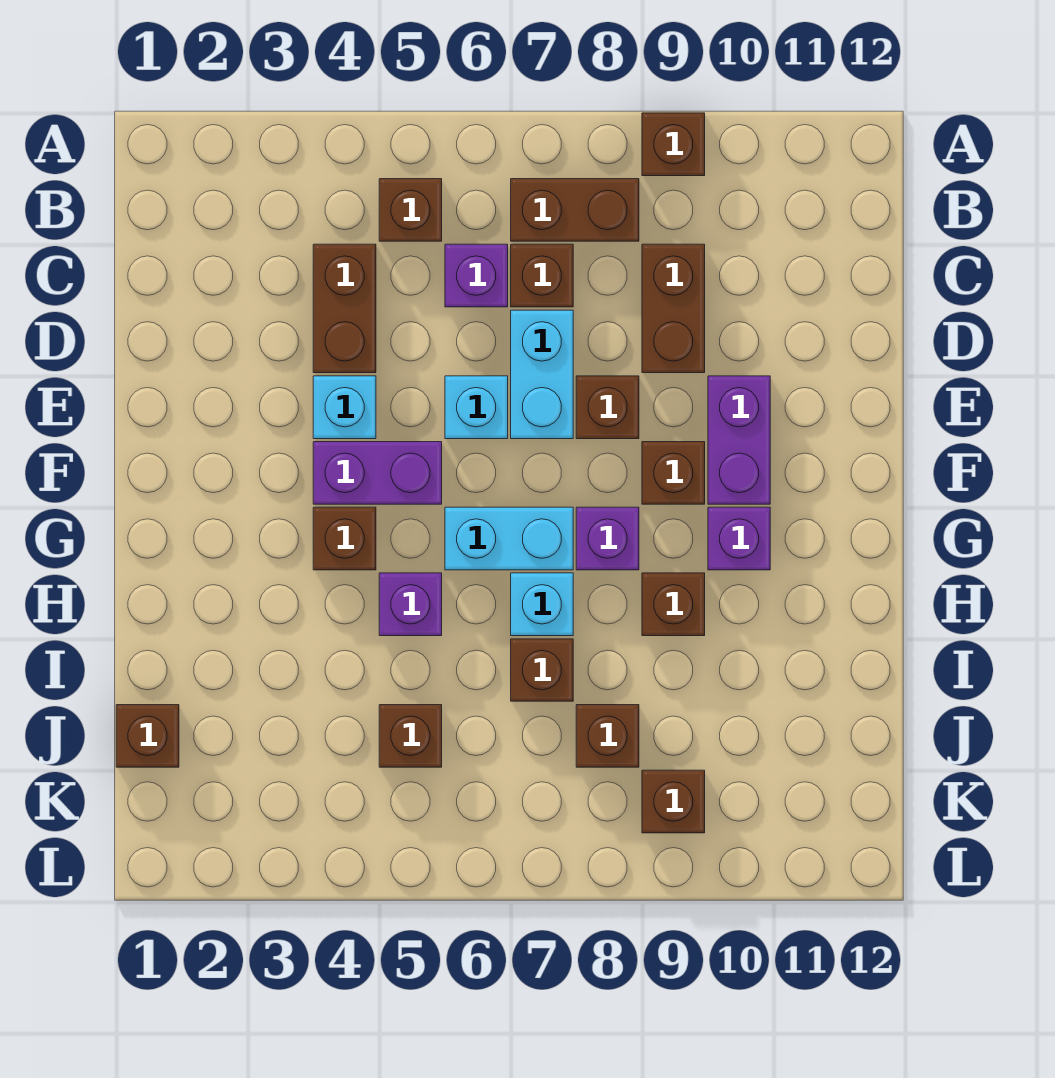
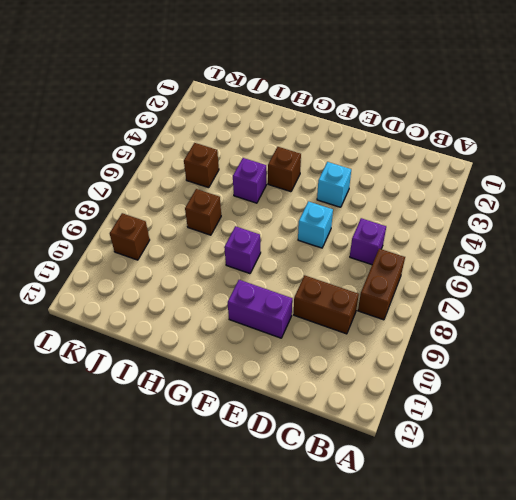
none -> brown brick A9 level 1
none -> brown brick B5 level 1
none -> brown brick C4:D4 level 1

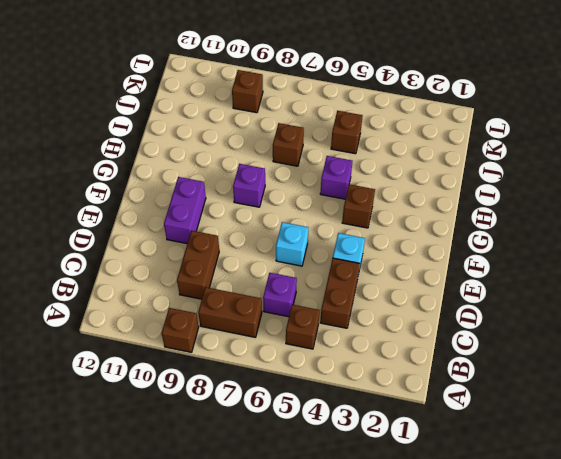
none -> brown brick C7 level 1
none -> cyan brick D7:E7 level 1
none -> brown brick E8 level 1

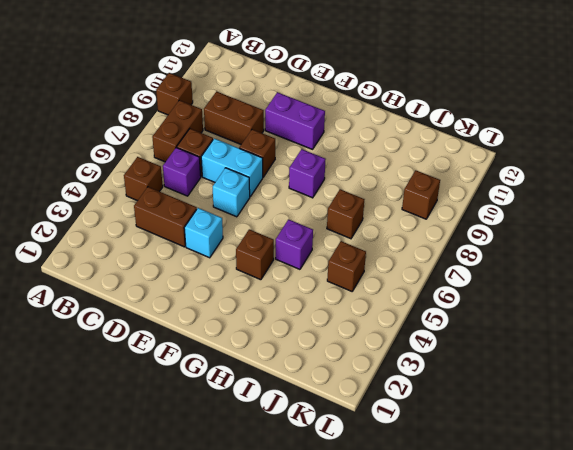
none -> purple brick F4:F5 level 1
none -> brown brick F9 level 1
none -> cyan brick G6:G7 level 1

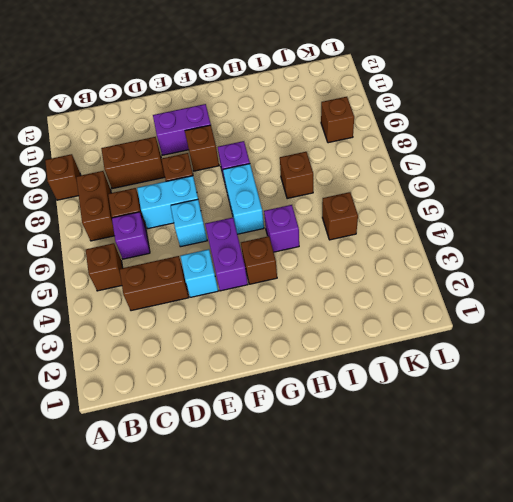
none -> purple brick G10 level 1
none -> cyan brick H7 level 1
none -> brown brick H9 level 1

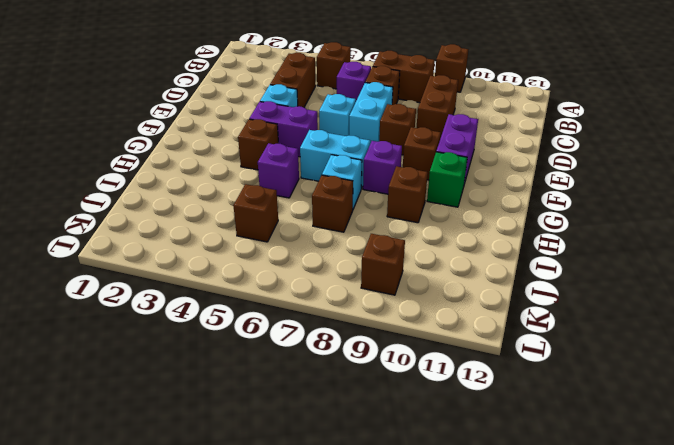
green brick G10 level 1 -> purple brick G10 level 1
none -> brown brick J1 level 1
none -> brown brick J8 level 1

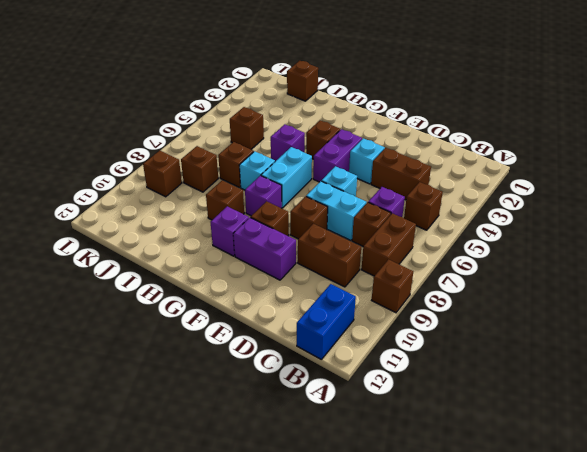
blue brick B11:B12 level 1 -> none

